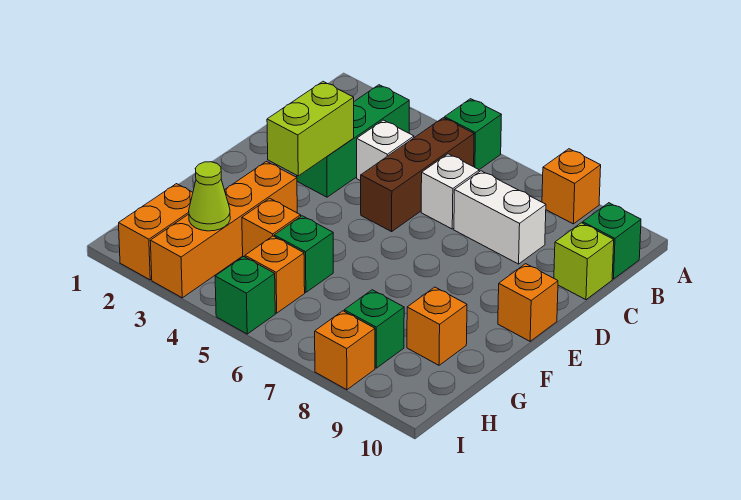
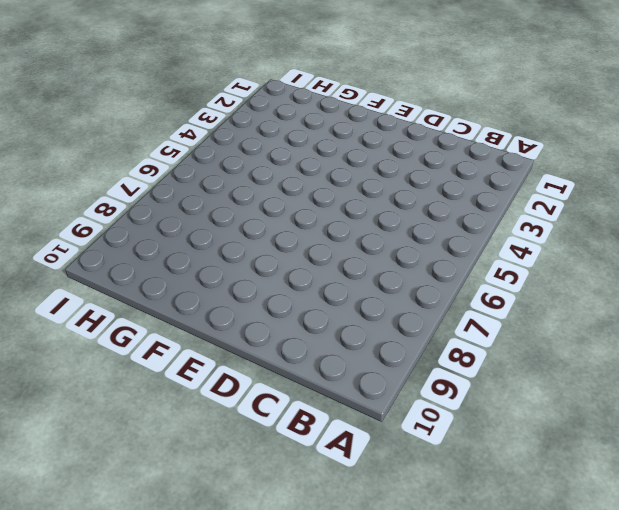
none -> green brick A5 level 1
none -> orange brick A8 level 1
none -> green brick B3:D3 level 1

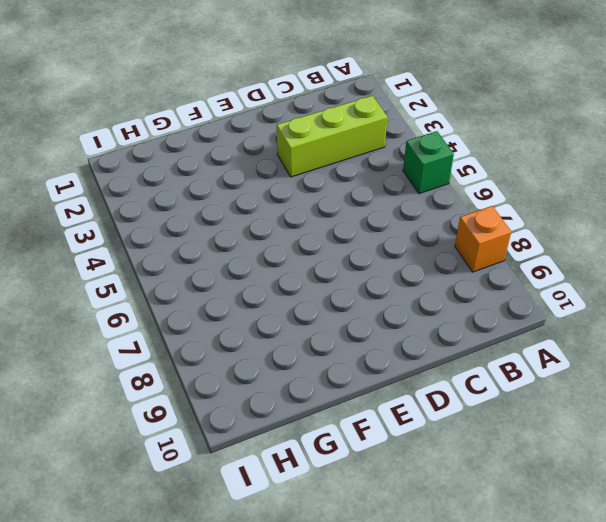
lime brick B3:D3 level 1 -> green brick B3:D3 level 1
none -> brown brick B5:D5 level 1
none -> green brick B10 level 1
none -> white brick C4 level 1

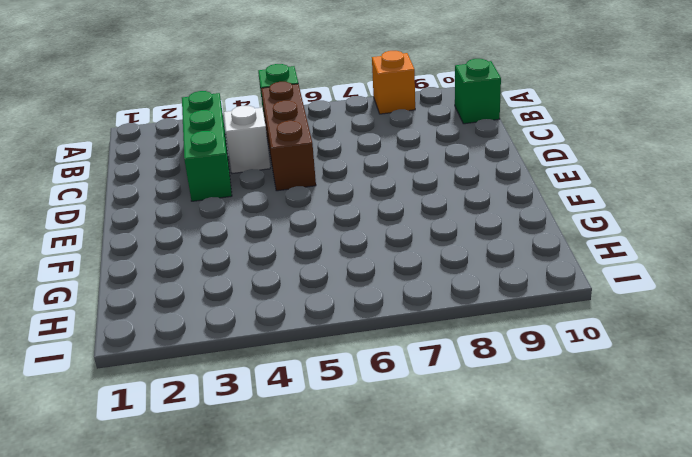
none -> white brick C6 level 1
none -> white brick C7:C8 level 1
none -> lime brick C10 level 1

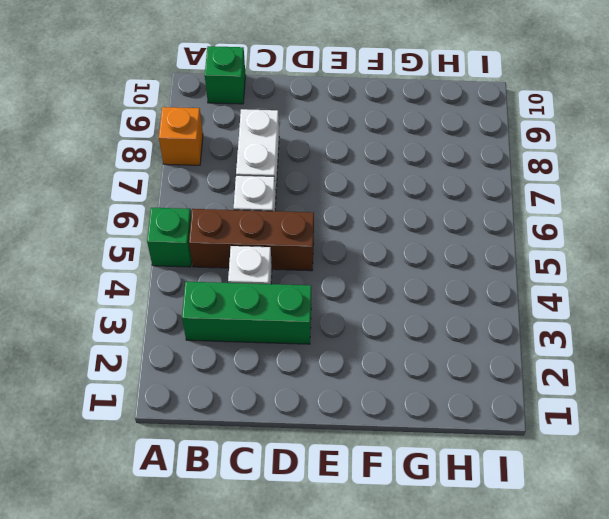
none -> lime brick C10 level 1
none -> orange brick E10 level 1
none -> orange brick F3:I3 level 1

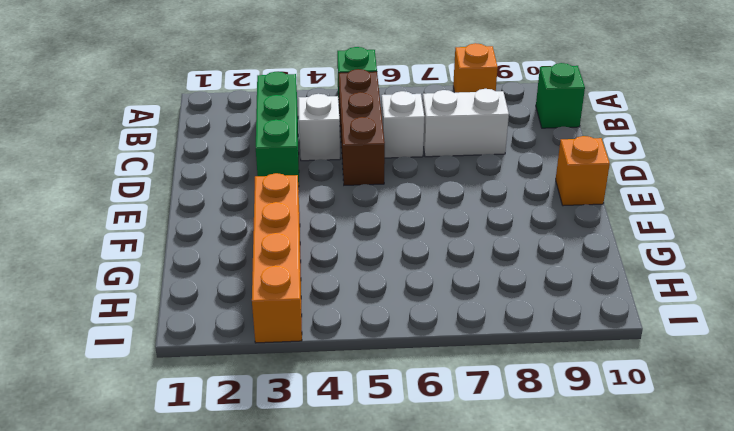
none -> lime brick C10 level 1
none -> orange brick G4 level 1
none -> green brick G5 level 1

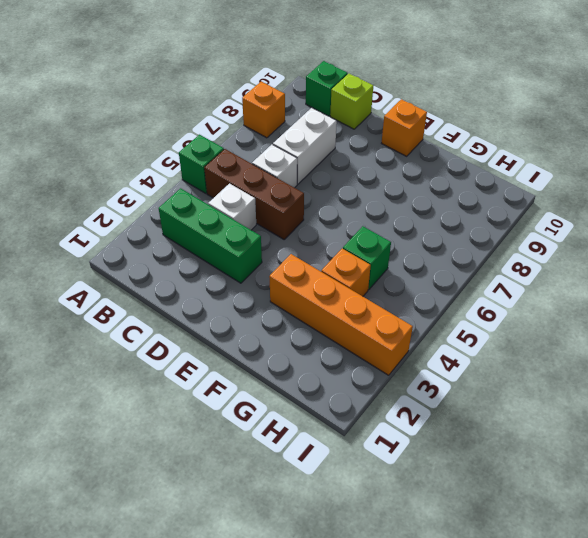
none -> orange brick G9 level 1
none -> orange brick H2:I2 level 1
none -> orange brick H5 level 1

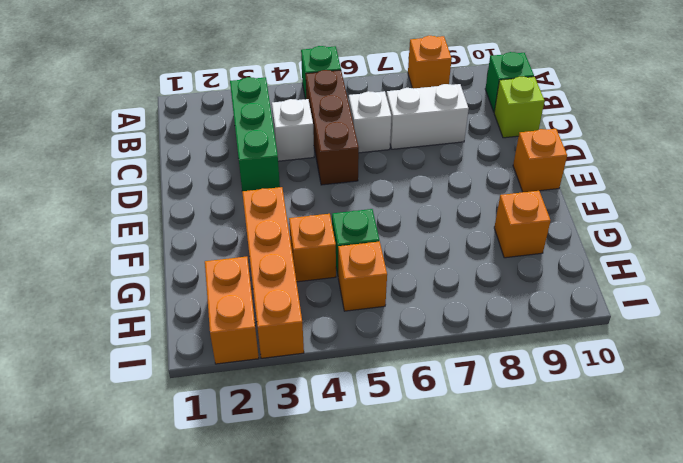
none -> green brick H8 level 1
none -> green brick I5 level 1
none -> orange brick I8 level 1

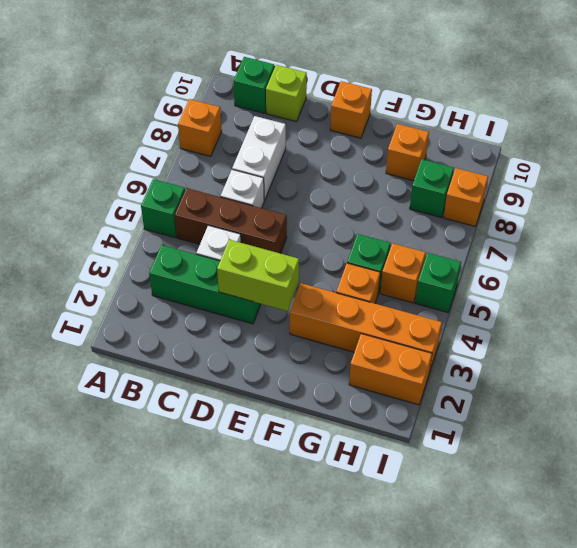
none -> lime cone H3 level 2

